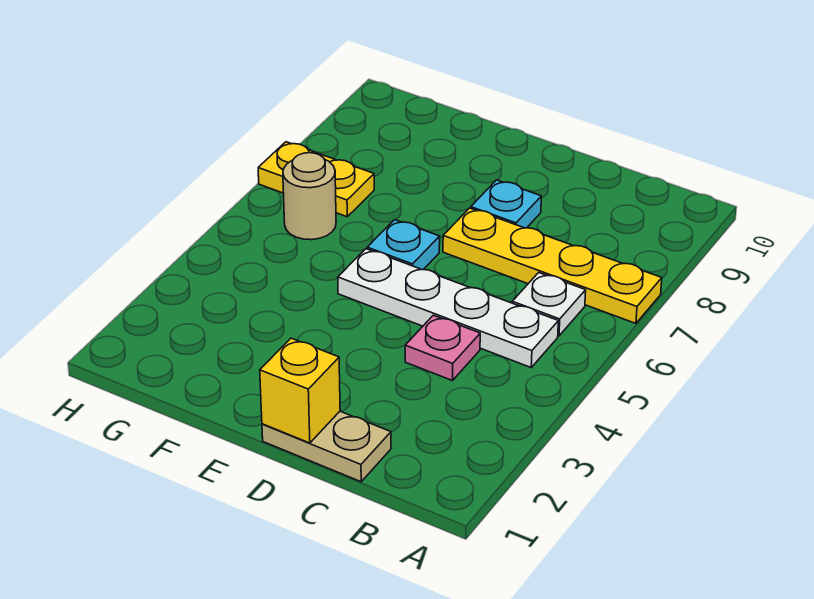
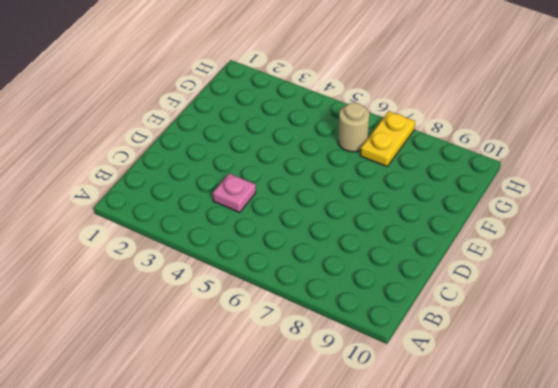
none -> yellow plate A7:D7 level 1
none -> white plate B5:E5 level 1

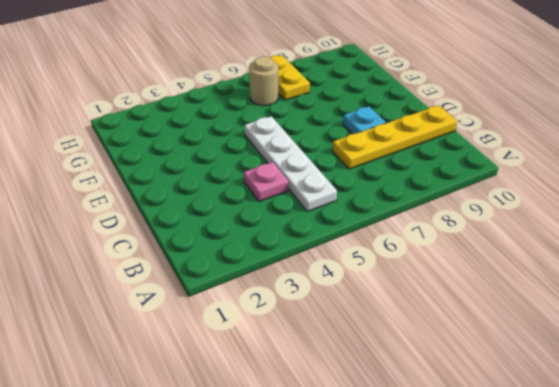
yellow plate C7:C10 level 1 -> yellow plate A7:D7 level 1
none -> white plate B6 level 1
none -> tan plate C1:D1 level 1

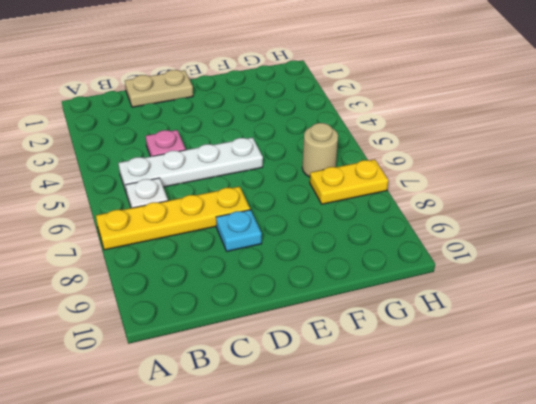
none -> cyan plate E6 level 1
none -> yellow brick D1 level 2

